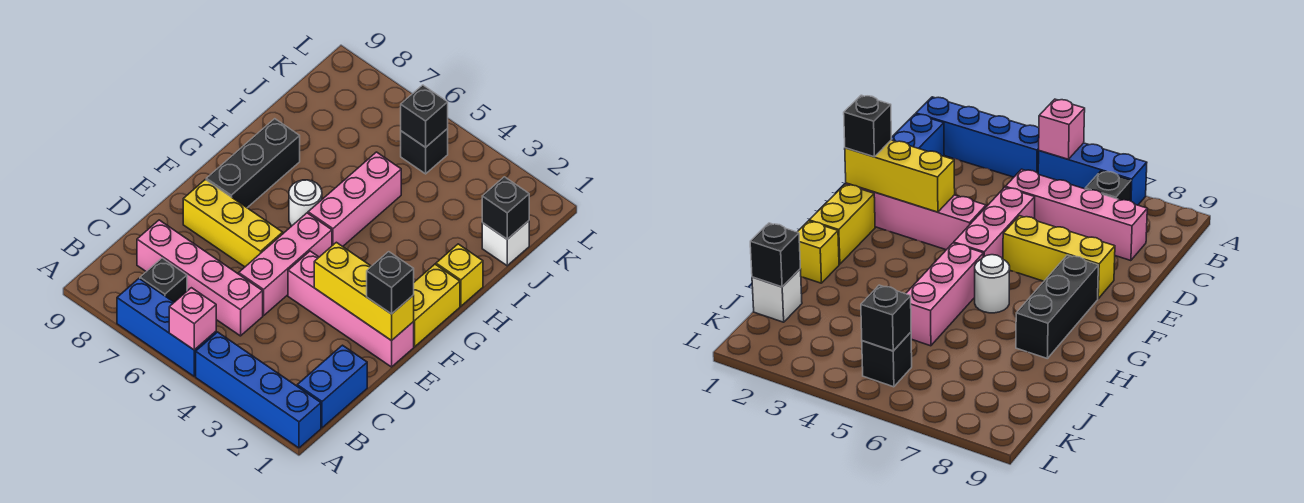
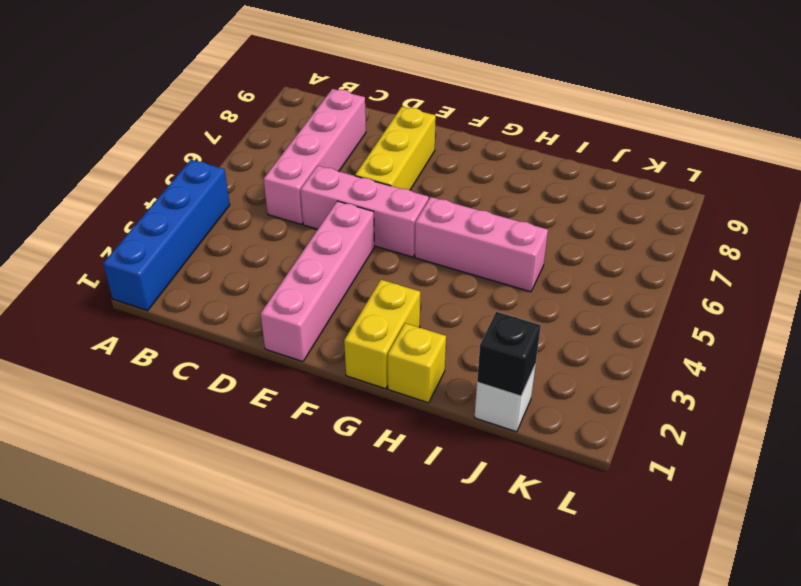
yellow brick G1:G2 level 1 -> yellow brick F1:G1 level 1
none -> blue brick A5:A7 level 1
none -> blue brick B1:C1 level 1
none -> black brick B7 level 1

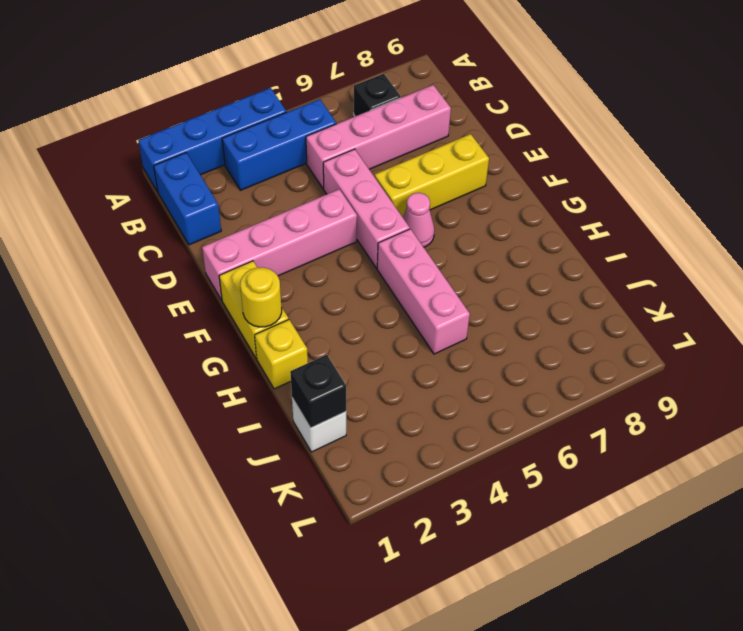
blue brick B3:B5 level 1 -> blue brick A5:A7 level 1
pink cone F6 level 1 -> none
yellow round brick G1 level 2 -> none
none -> black brick F8:H8 level 1
none -> white round brick G6 level 1
none -> black brick K5 level 1

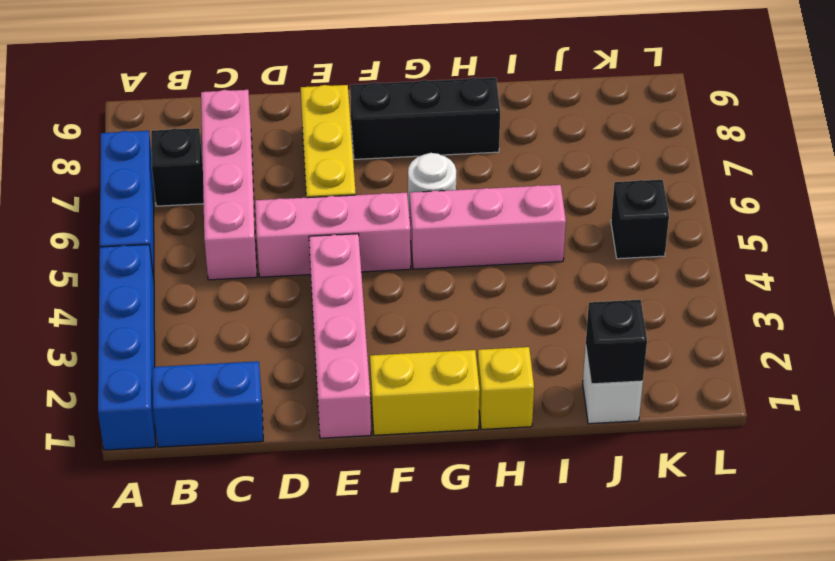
none -> pink brick A5 level 2
none -> yellow brick E1:E3 level 2
none -> black brick K5 level 2

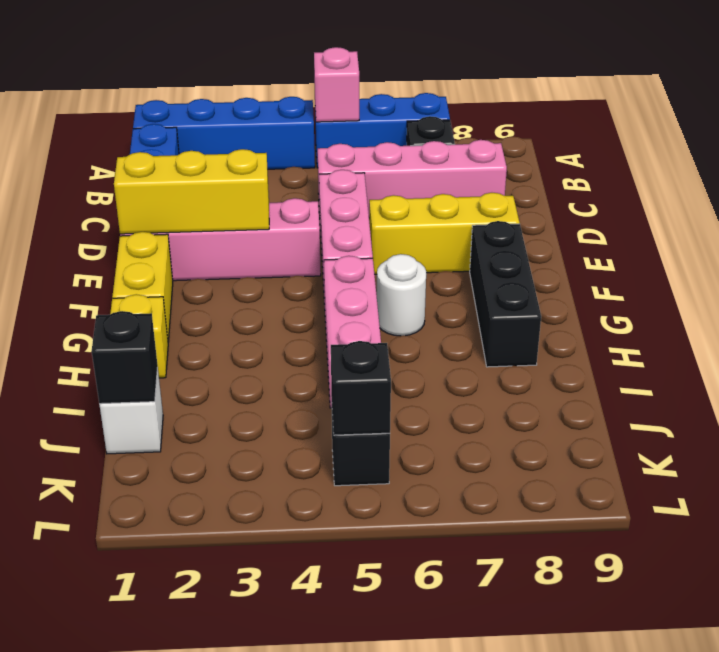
none -> black brick E1 level 3

